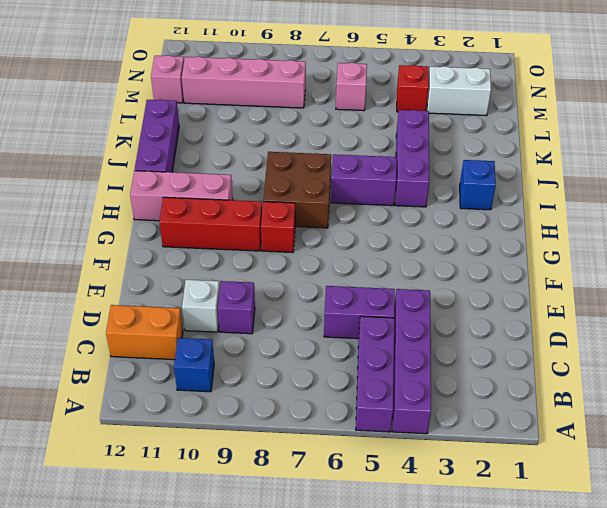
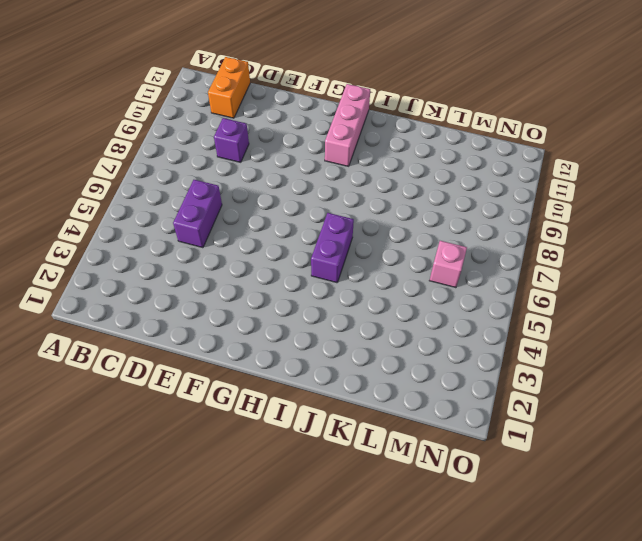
none -> purple brick A4:D4 level 1
none -> purple brick A5:C5 level 1
none -> blue brick B10 level 1

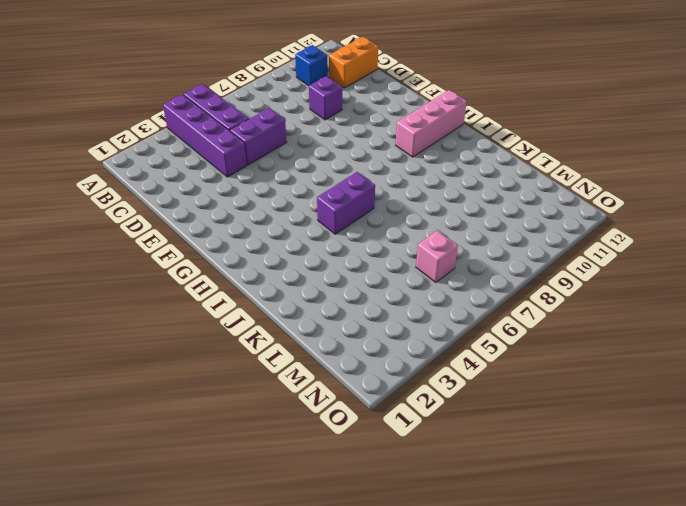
none -> white brick D10 level 1
none -> red brick G8 level 1
none -> red brick G9:G11 level 1

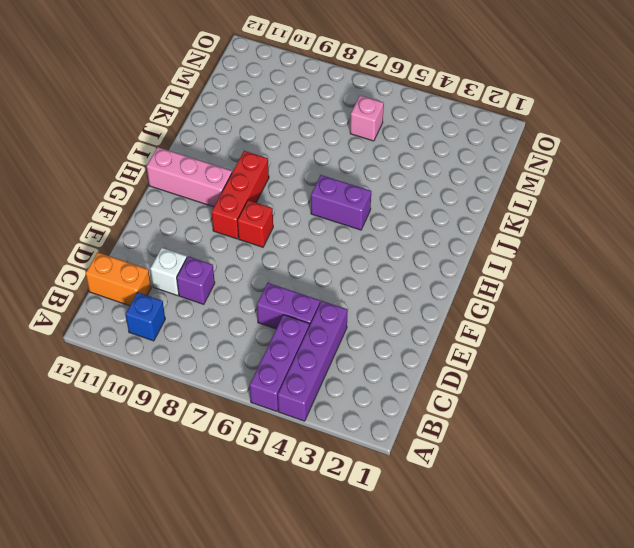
red brick G9:I9 level 1 -> red brick G9:G11 level 1
none -> brown brick H7:I8 level 1
none -> blue brick I2 level 1
none -> purple brick I4:K4 level 1

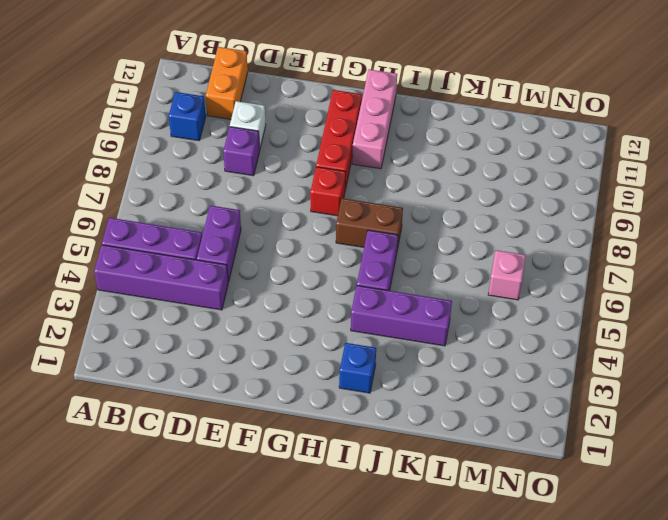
brown brick H7:I7 level 1 -> brown brick H7:I8 level 1
none -> purple brick I12:K12 level 1
none -> white brick M2:M3 level 1
none -> red brick M4 level 1

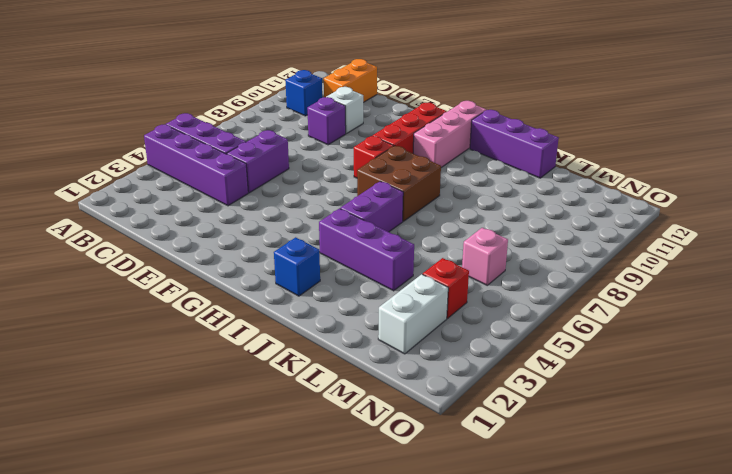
none -> pink brick M8:M11 level 1
none -> pink brick M12 level 1

